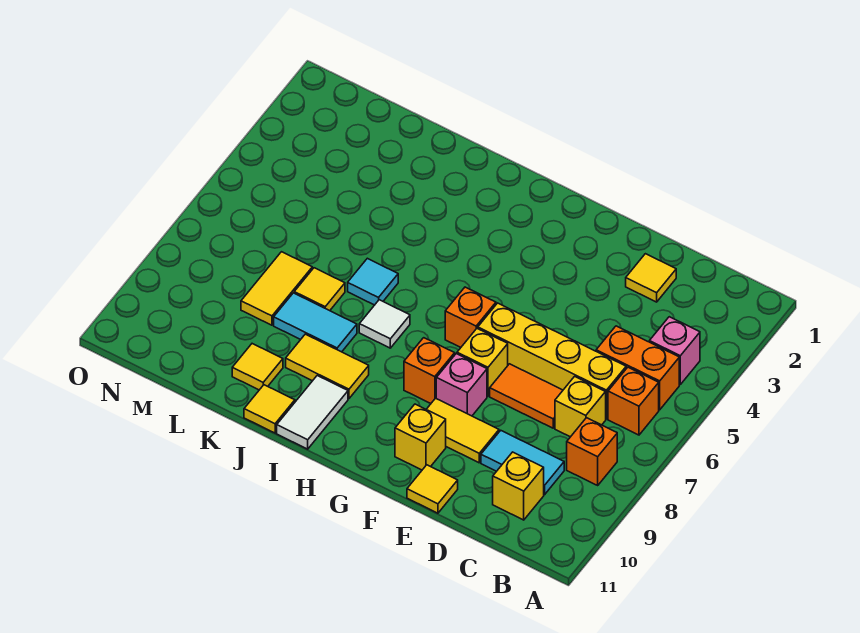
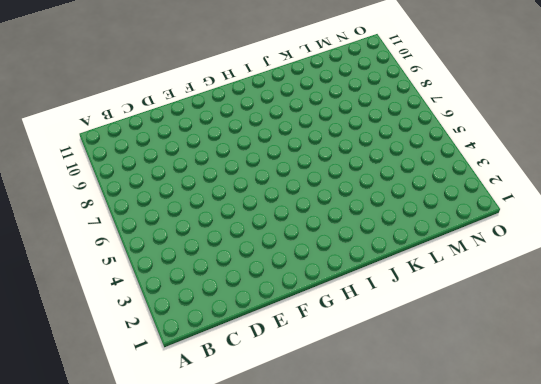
none -> pink brick B4 level 1
none -> orange brick B5:C5 level 1
none -> orange brick B6 level 1

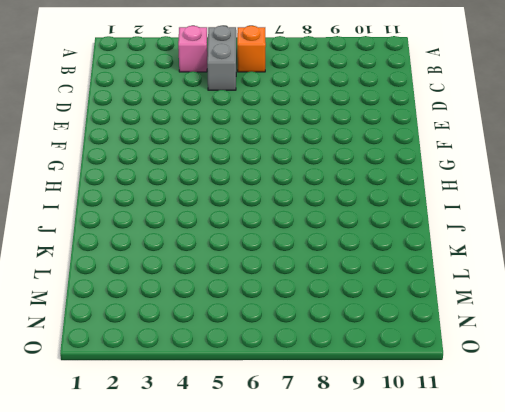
grey brick B5:C5 level 1 -> orange brick B5:C5 level 1
none -> orange brick B8 level 1
none -> yellow brick C6:F6 level 1
none -> yellow brick C7 level 1

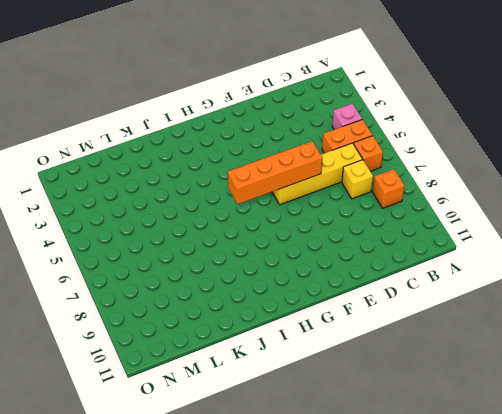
orange brick E6:H6 level 2 -> none
none -> cyan tile C9:D9 level 1
none -> yellow brick C10 level 1
none -> yellow tile D2 level 1

